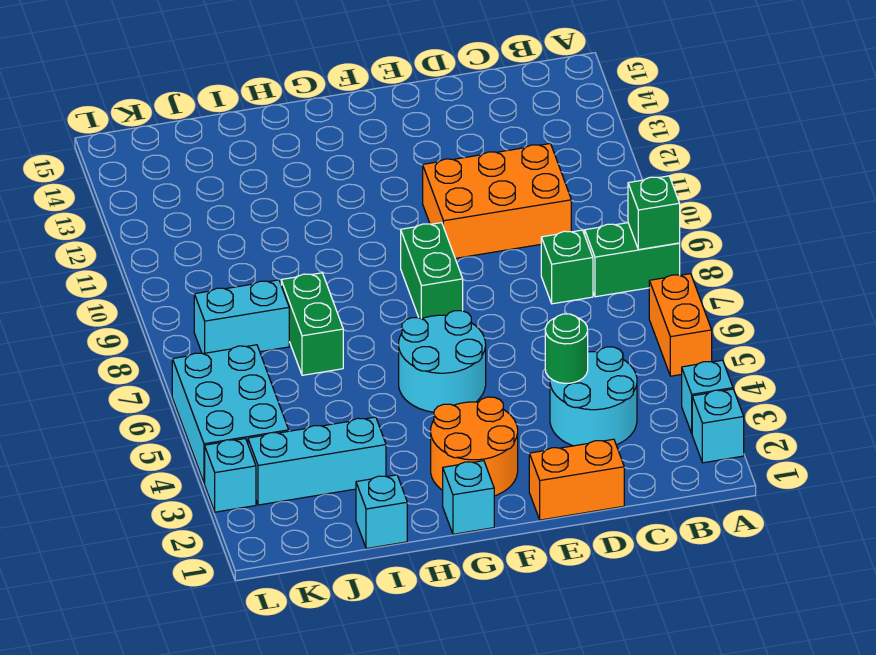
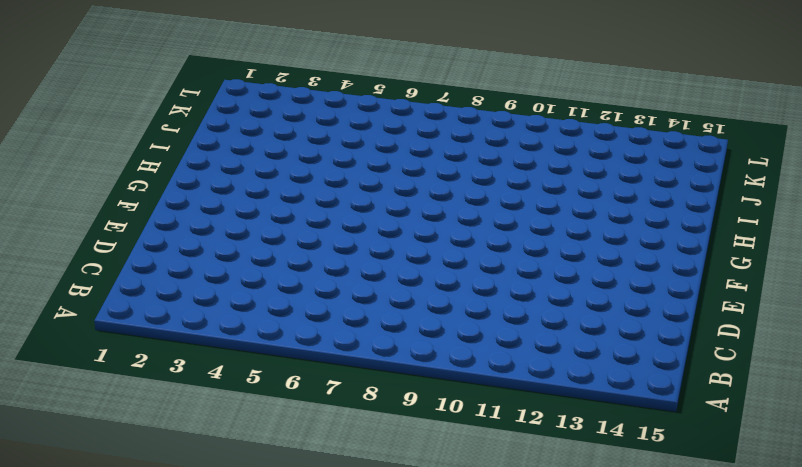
none -> cyan brick A2 level 1
none -> cyan brick A3 level 1
none -> orange brick A5:A6 level 1

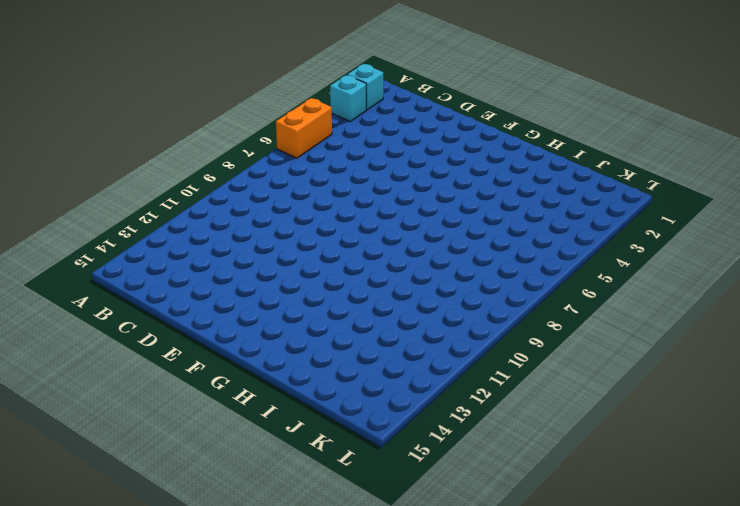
none -> green brick A8:B8 level 1
none -> cyan round brick C3:D4 level 1
none -> green brick C8 level 1

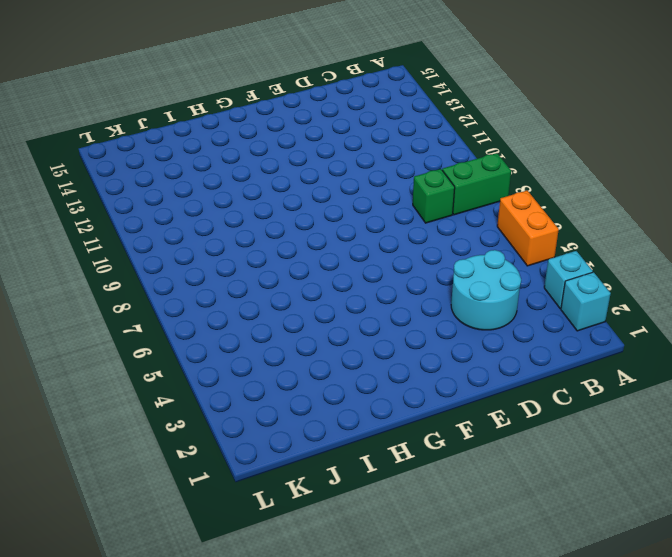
none -> orange brick C10:E11 level 1
none -> orange brick D1:E1 level 1
none -> orange round brick F2:G3 level 1

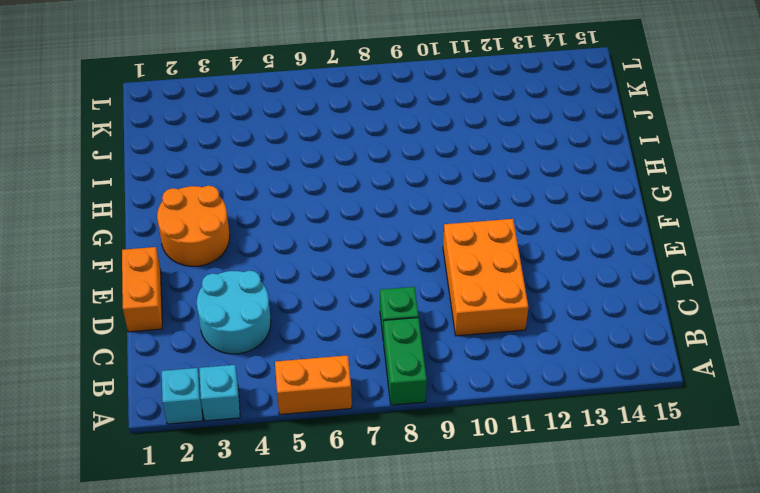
none -> cyan round brick F5:G6 level 1
none -> green brick F8:F9 level 1
none -> cyan brick G1 level 1

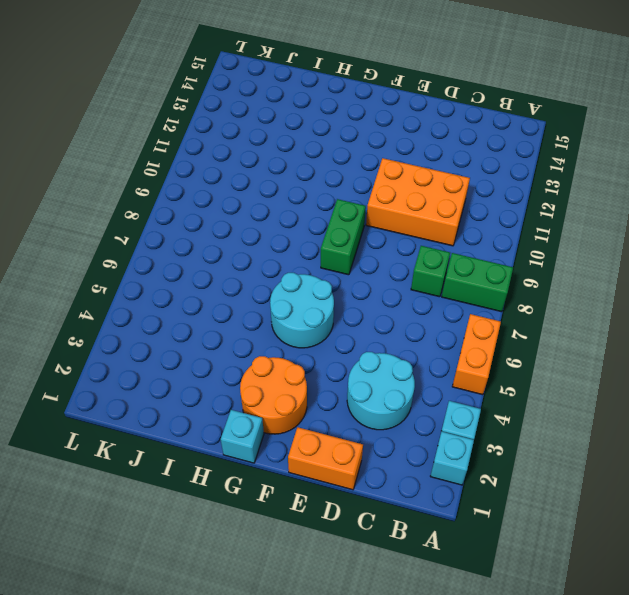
none -> cyan brick I1 level 1
none -> cyan brick I3:K3 level 1
none -> green brick I7:I8 level 1

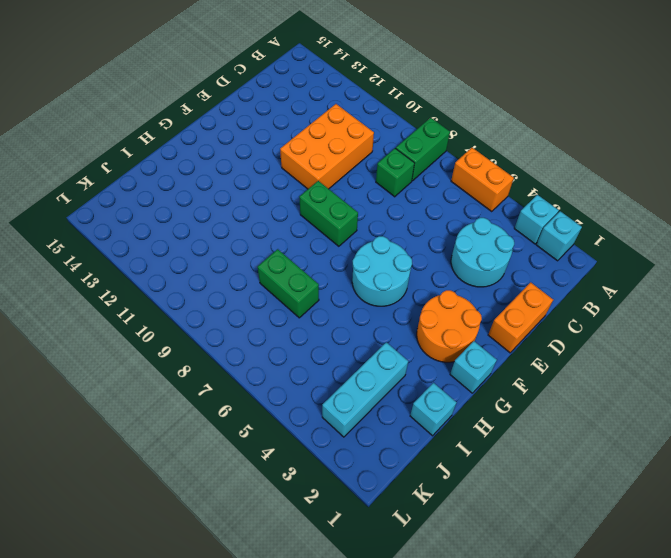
none -> cyan brick J8:K8 level 1
none -> cyan brick K4:L6 level 1
none -> cyan brick L3 level 1

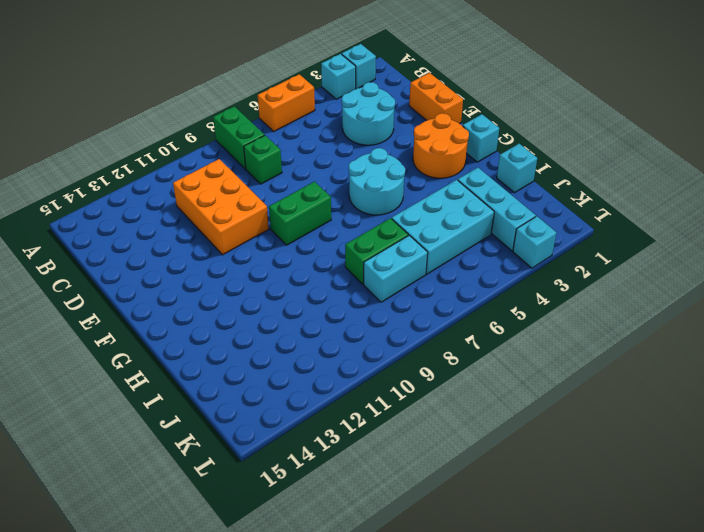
cyan brick I4:J6 level 1 -> cyan brick K4:L6 level 1
cyan brick J7:J8 level 1 -> cyan brick J8:K8 level 1
none -> green brick A8 level 2
none -> green round brick D4 level 2

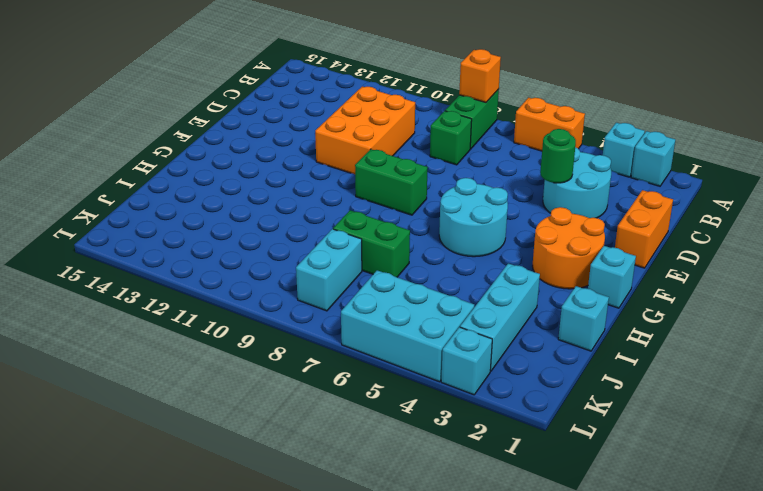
orange brick A8 level 2 -> green brick A8 level 2

